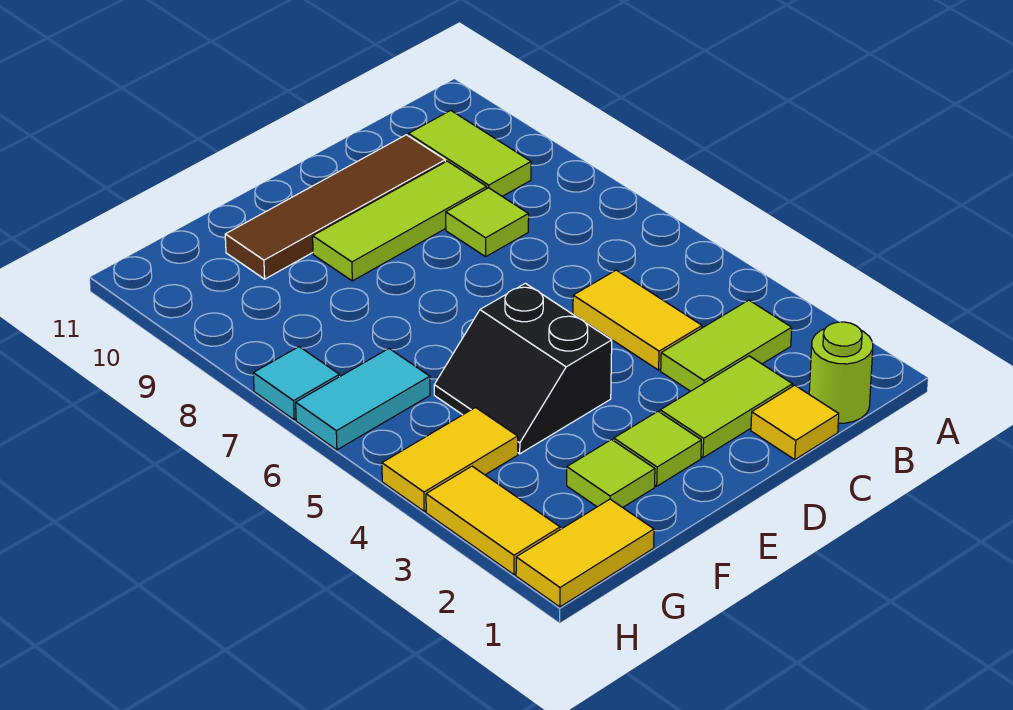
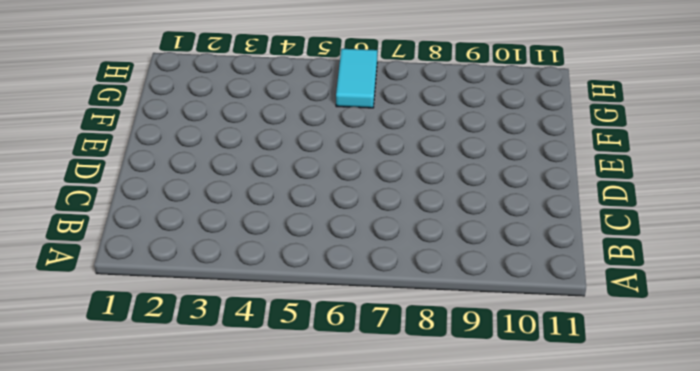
none -> lime round brick B1 level 1
none -> lime tile B3:C3 level 1
none -> lime tile B9:B10 level 1

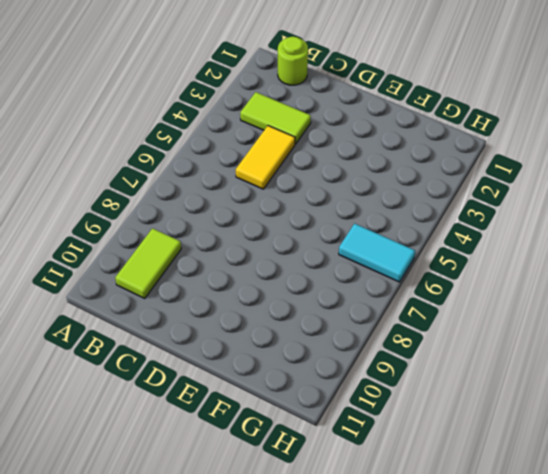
none -> yellow tile C1 level 1
none -> lime tile C2:D2 level 1
none -> lime tile C8 level 1

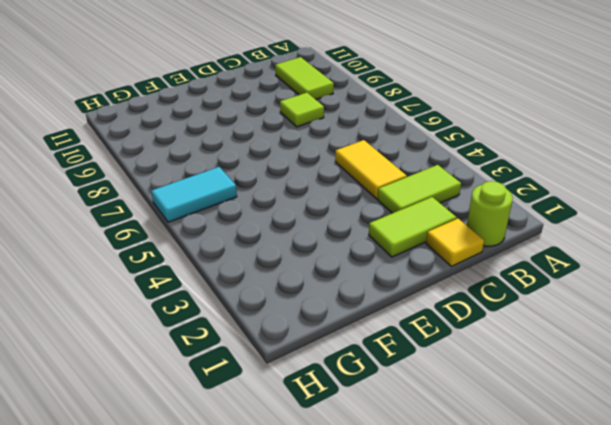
none -> lime tile C9:E9 level 1
none -> brown tile C10:F10 level 1
none -> lime tile E2 level 1

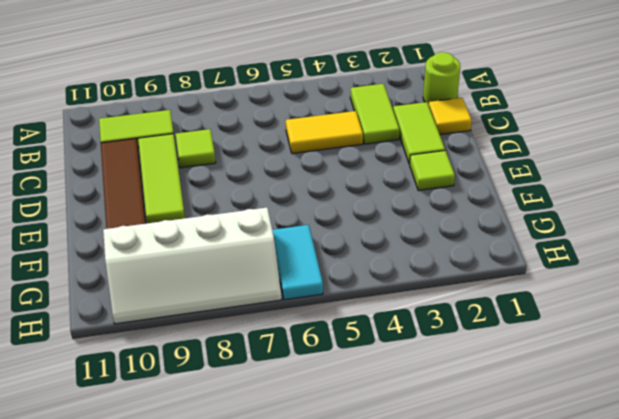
white slope G7:H10 level 1 top G -> cyan tile H7 level 1
none -> black slope E4:F5 level 1 top E
none -> lime tile F2 level 1
none -> yellow tile G1:H1 level 1

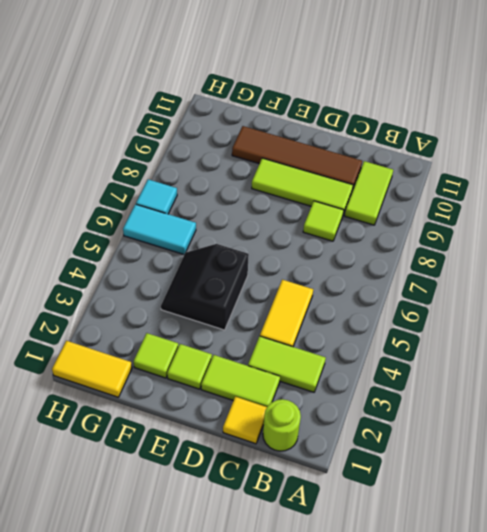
none -> yellow tile G4:H4 level 1
none -> yellow tile H2:H3 level 1

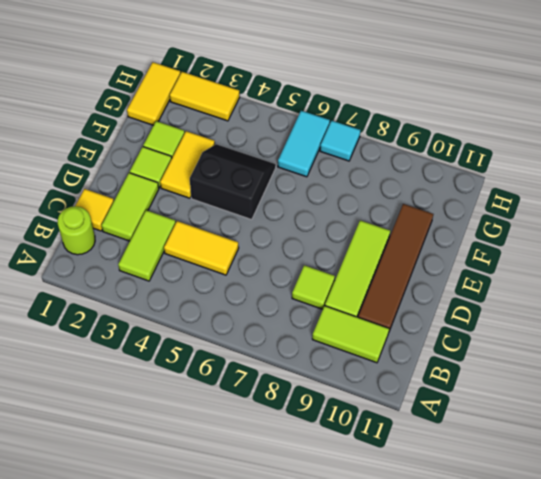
yellow tile E3:F3 level 1 -> yellow tile G4:H4 level 1

